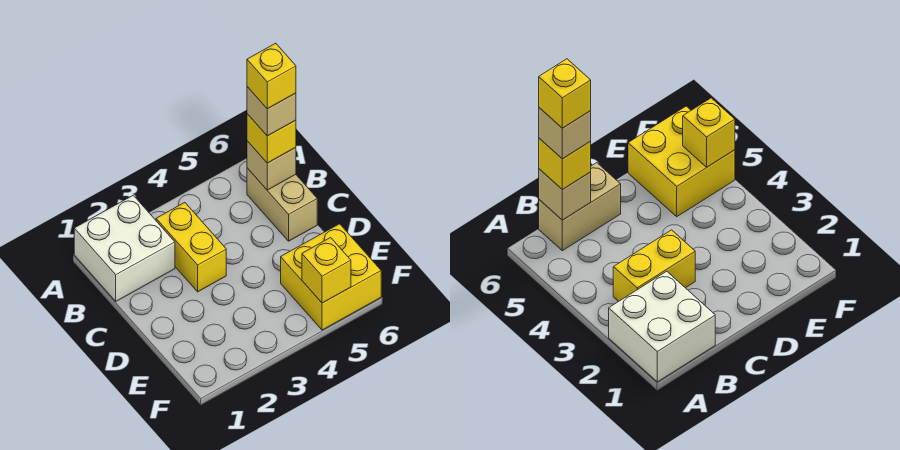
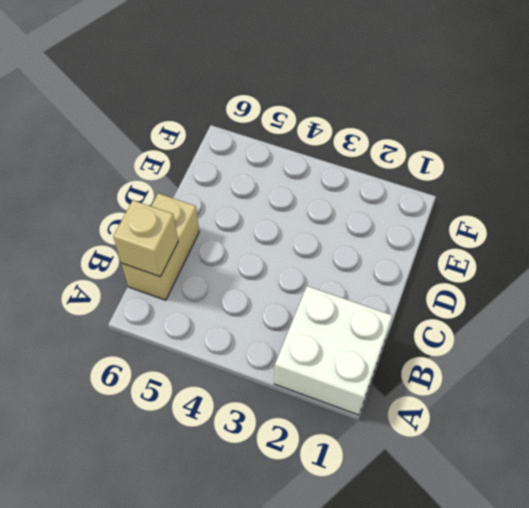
none -> yellow brick B3:C3 level 1
none -> yellow brick E5:F6 level 1

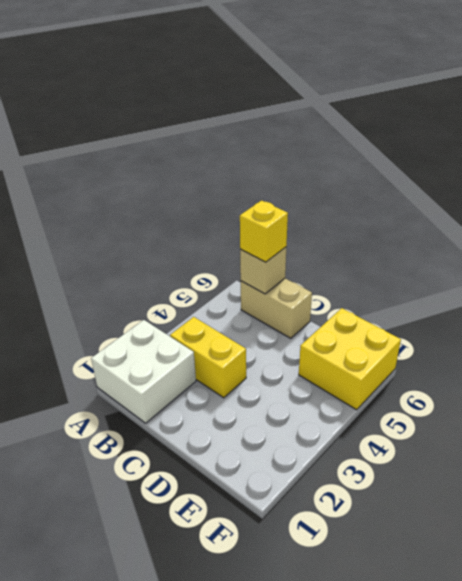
none -> yellow brick F5 level 2
none -> tan brick B6 level 4

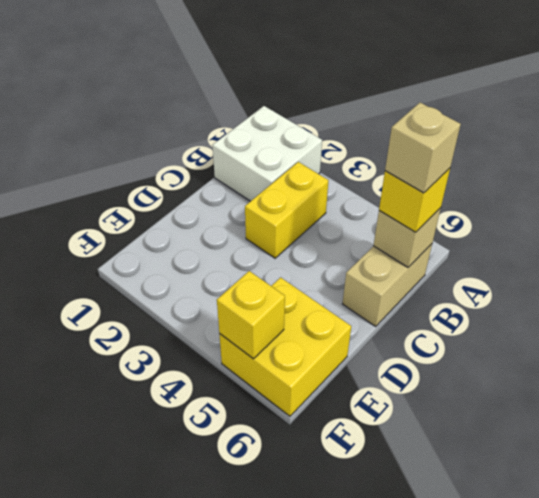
none -> yellow brick B6 level 5

